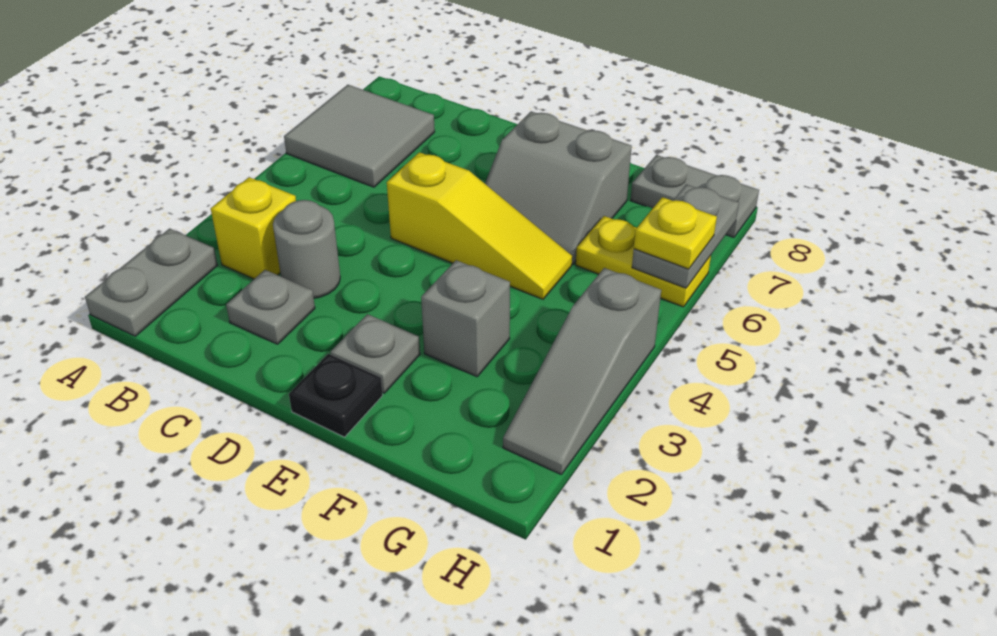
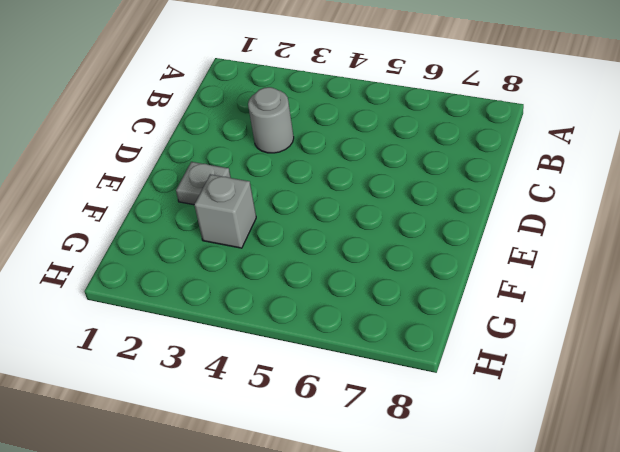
none -> grey plate A1:A2 level 1
none -> grey tile A6:B7 level 1
none -> yellow brick B3 level 1

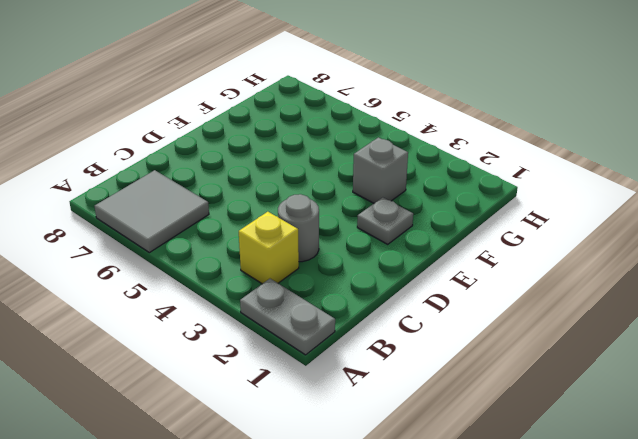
none -> grey plate C2 level 1
none -> yellow slope D5:F5 level 1 top D
none -> black plate E1 level 1

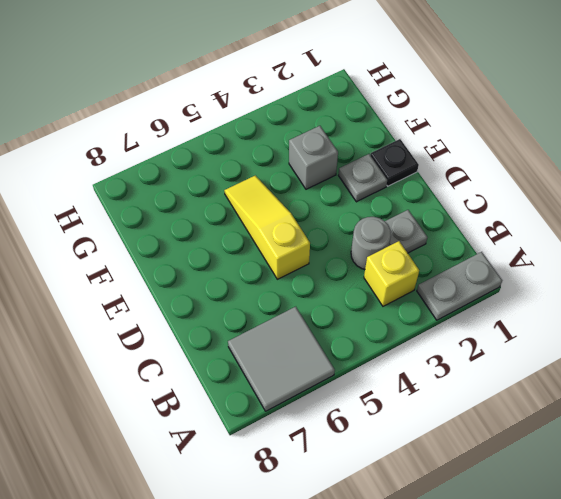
none -> grey slope E6:F7 level 1 top 7
none -> yellow plate G6:H6 level 1
none -> grey plate G8:H8 level 1

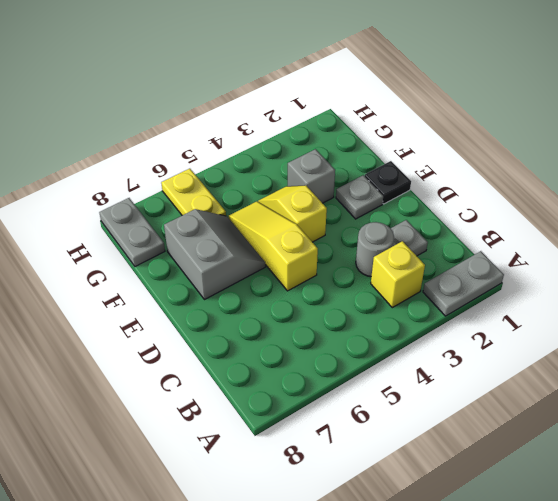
yellow slope E4:F4 level 1 top E -> none
none -> grey tile A6:B7 level 1
none -> grey slope H2:H4 level 1 top 4
none -> grey plate H6:H7 level 2

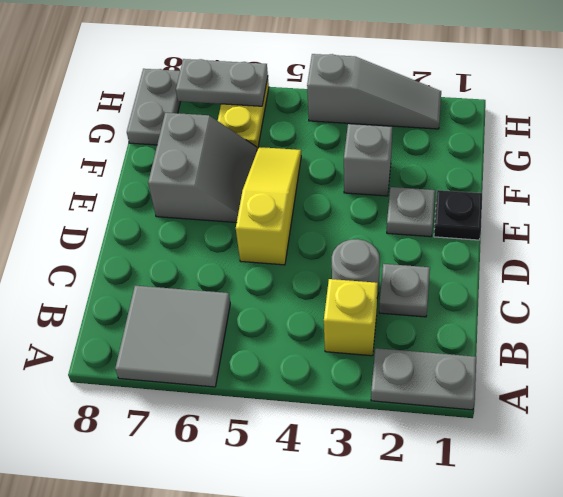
none -> yellow plate H6 level 3

